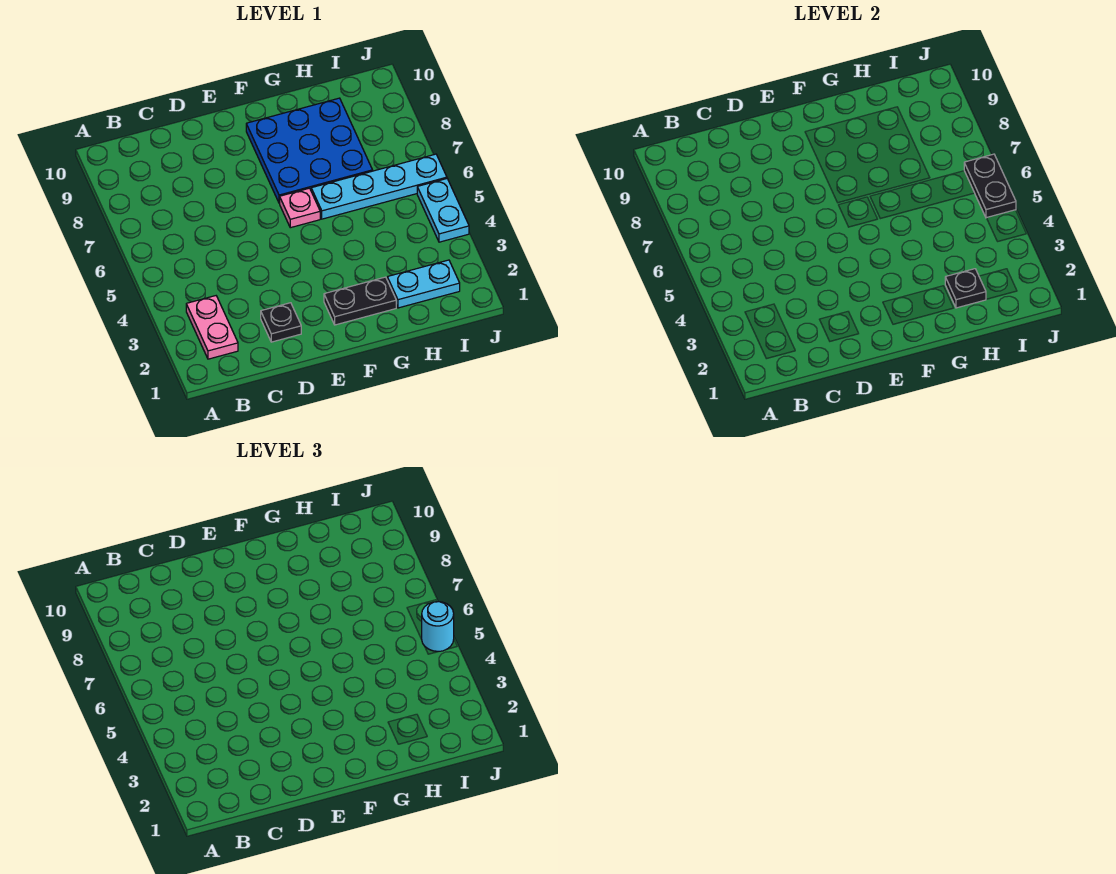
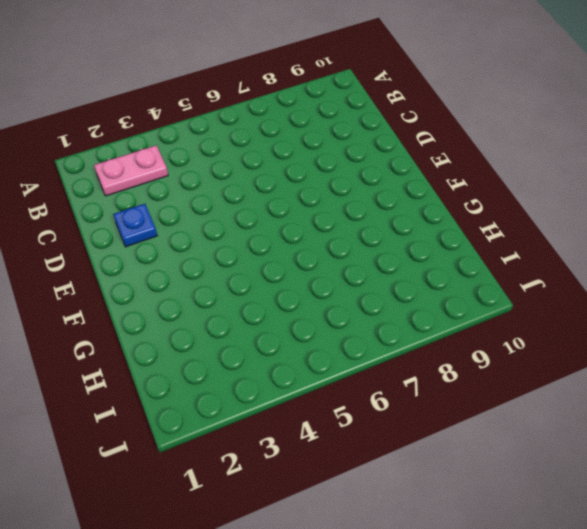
blue plate D2 level 1 -> black plate D2 level 1
none -> black plate F2:G2 level 1
none -> pink plate F6 level 1

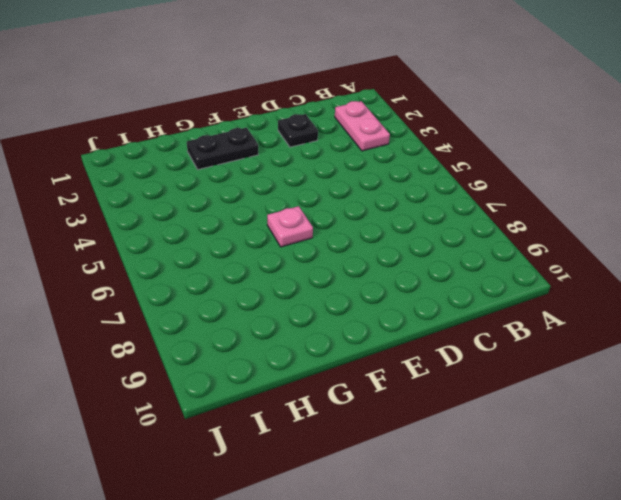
none -> blue plate F7:H9 level 1
none -> cyan plate G6:J6 level 1

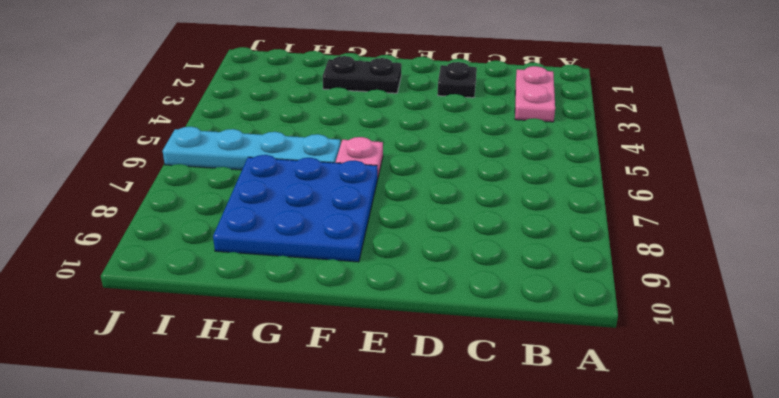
none -> cyan plate H2:I2 level 1
none -> cyan plate J4:J5 level 1

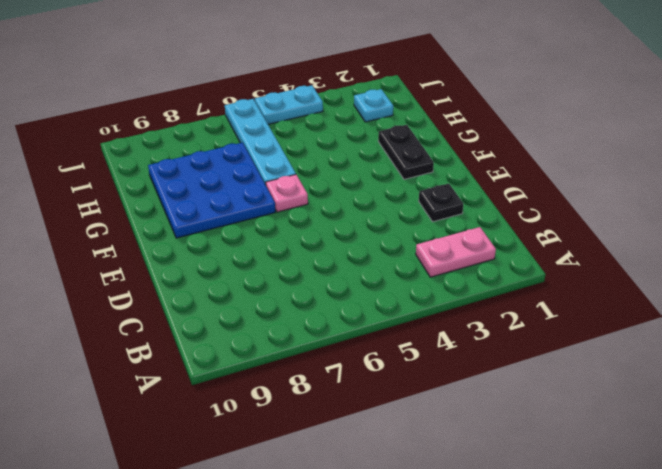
cyan plate I2 level 1 -> cyan plate H2:I2 level 1
none -> black plate H2 level 2
none -> black plate J5:J6 level 2

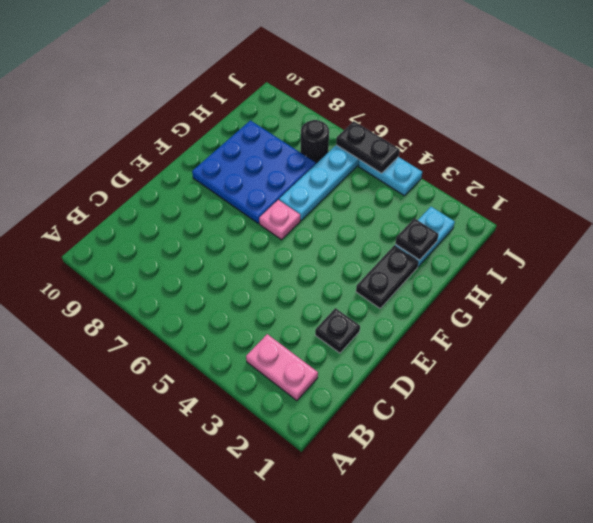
black round brick I7 level 1 -> none
none -> cyan round brick J5 level 3

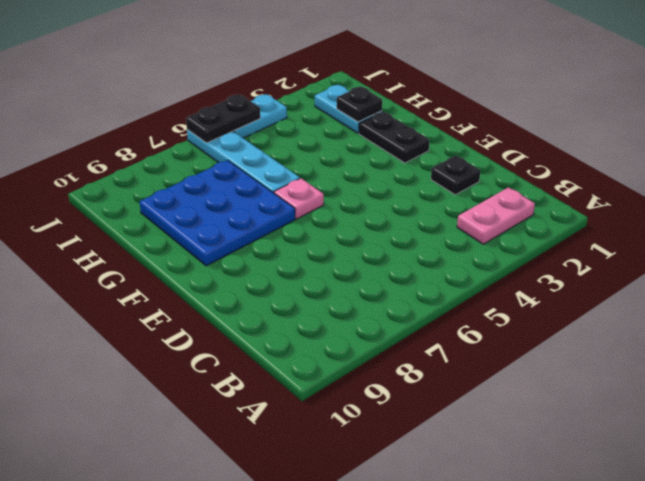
none -> cyan round brick J5 level 3

